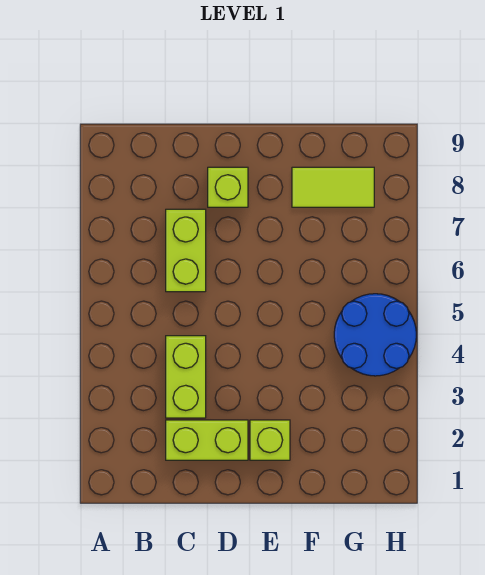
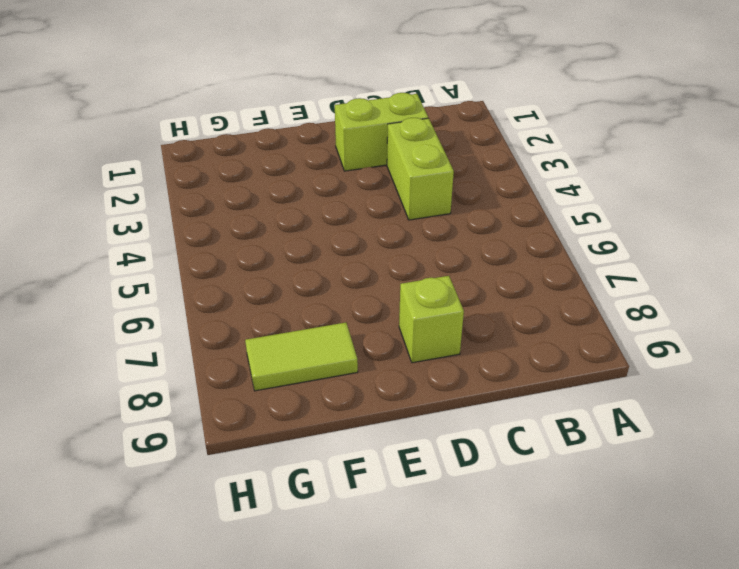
none -> lime brick C6:C7 level 1
none -> lime brick E2 level 1

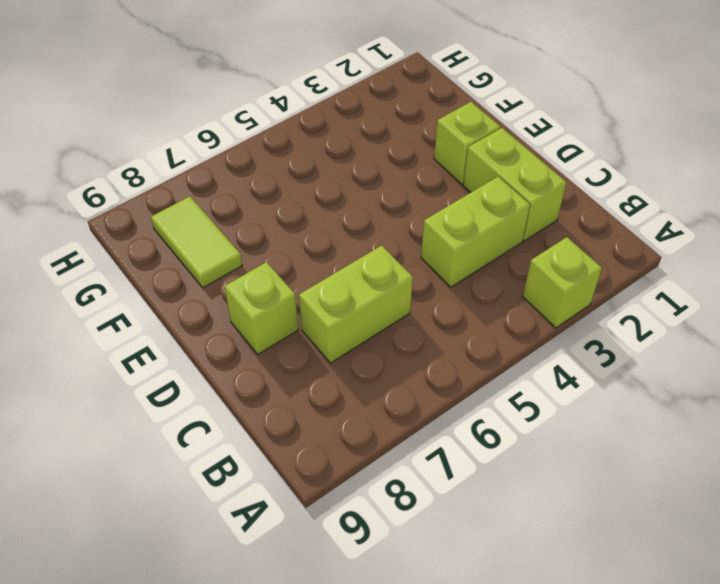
lime brick A3 level 1 -> none
none -> blue round brick G4:H5 level 1

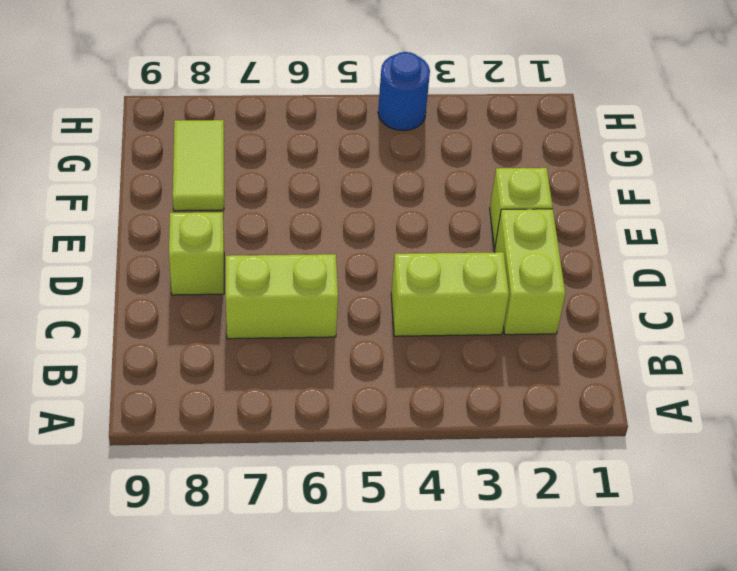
blue round brick H4 level 1 -> blue round brick G4:H5 level 1

